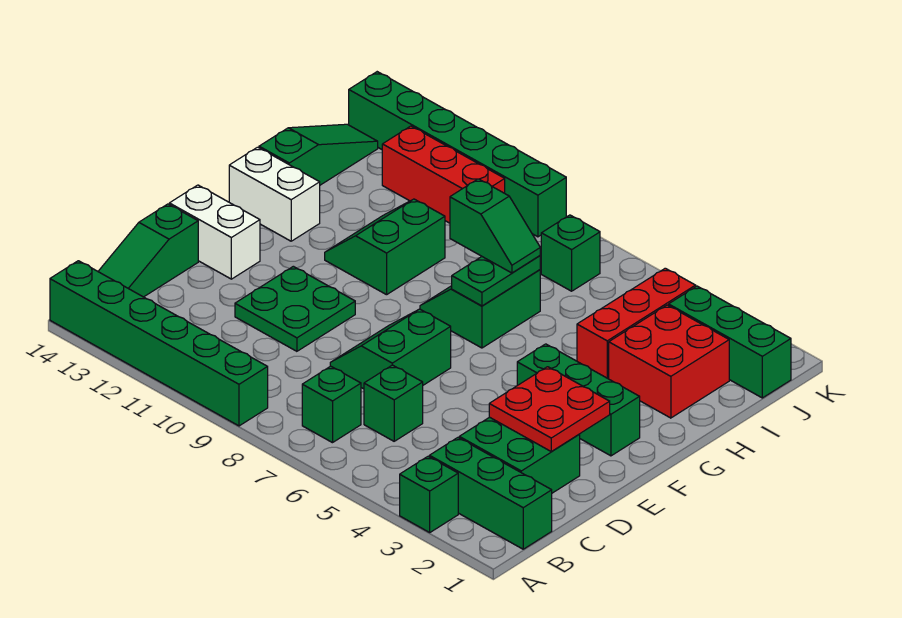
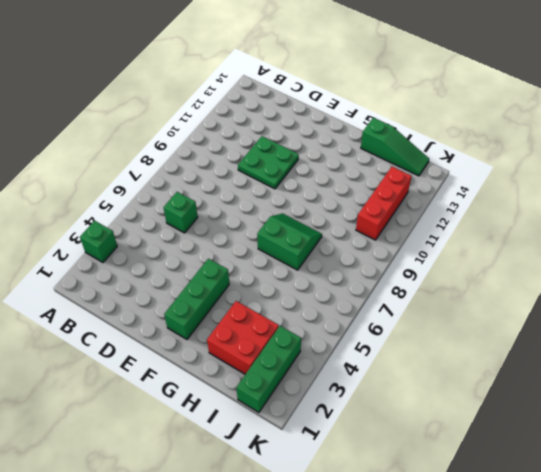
none -> green brick A9:A14 level 1
none -> green brick B1:B3 level 1
none -> green brick B7 level 1

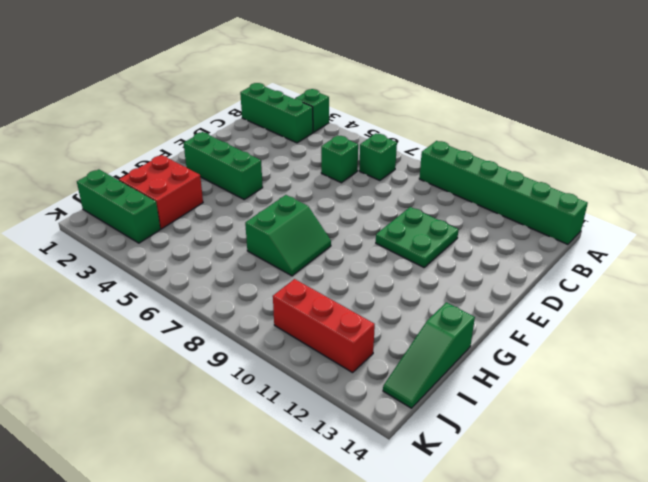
none -> green slope B14:D14 level 1 top D
none -> green brick C2:D3 level 1
none -> green slope D7:E8 level 1 top 7

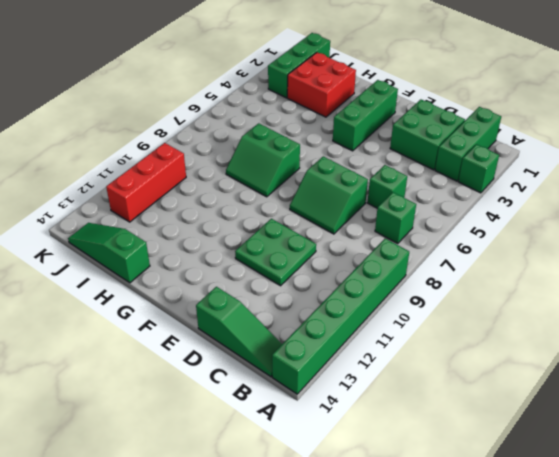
none -> white brick E13:E14 level 1
none -> green slope G10:H11 level 1 top 10
none -> white brick G13:G14 level 1

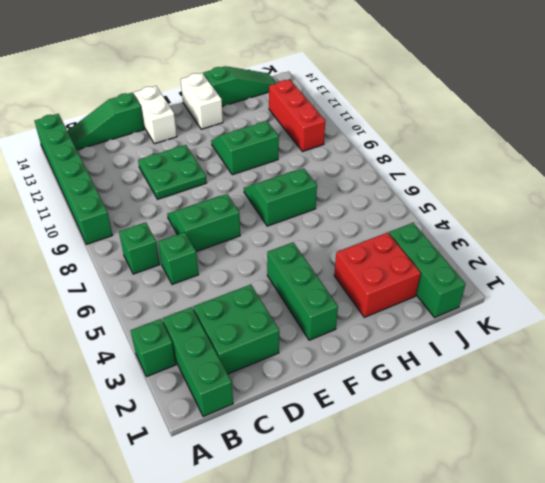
none -> red brick H4:J4 level 1
none -> green brick J7 level 1
none -> green brick K9:K14 level 1

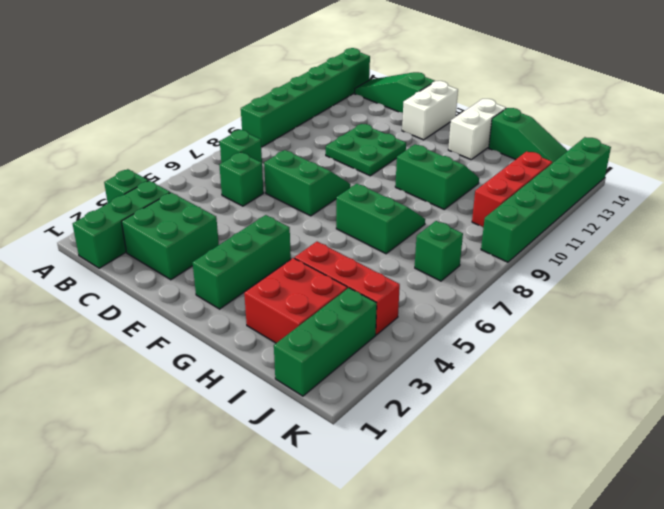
none -> red plate D2:E3 level 2
none -> green plate G7:H7 level 2
none -> green slope H7:H8 level 3 top 8

